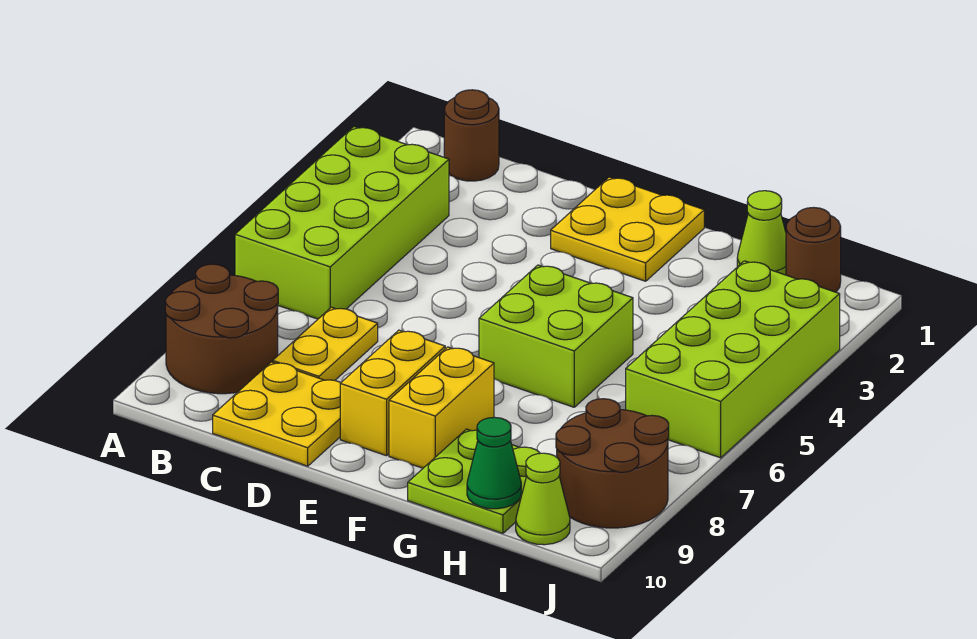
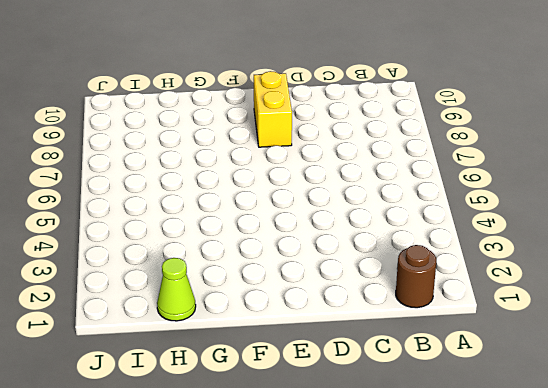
none -> lime brick A3:B6 level 1
none -> brown round brick A8:B9 level 1
none -> yellow plate C7:C8 level 1

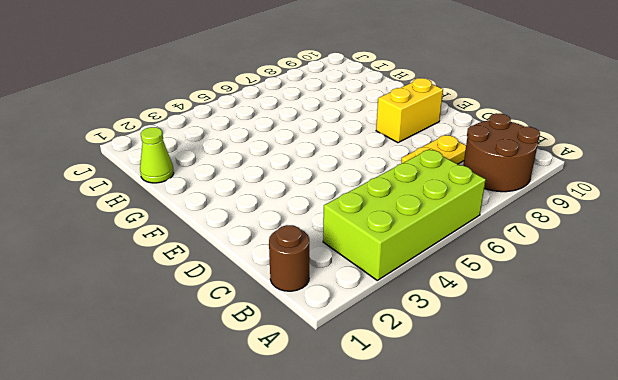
none -> yellow plate C9:D10 level 1
none -> yellow plate E1:F2 level 1
none -> lime brick F5:G6 level 1

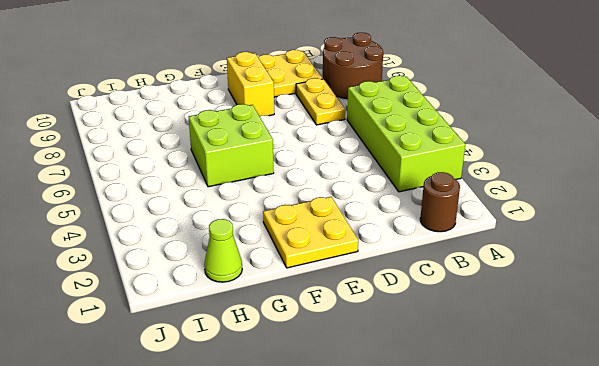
none -> yellow brick F8:F9 level 1
none -> lime plate G9:H10 level 1
none -> brown round brick I1 level 1

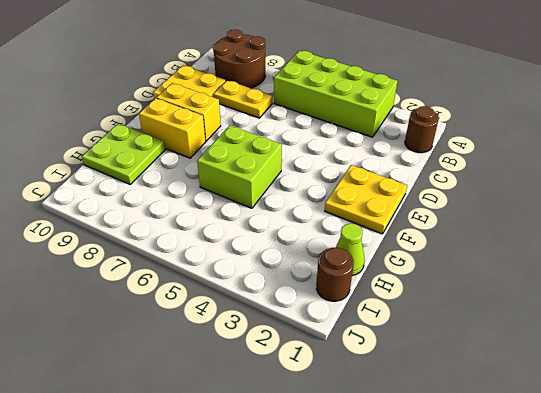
none -> lime brick I3:J6 level 1
none -> brown round brick I8:J9 level 1
none -> lime cone I10 level 1

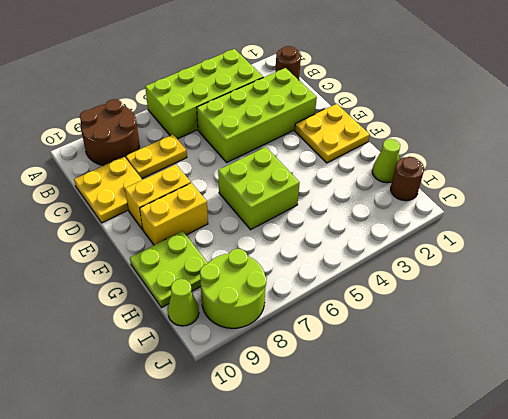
lime brick C2:D5 level 1 -> lime brick I3:J6 level 1
lime round brick I8:J9 level 1 -> brown round brick I8:J9 level 1
none -> green cone H10 level 2

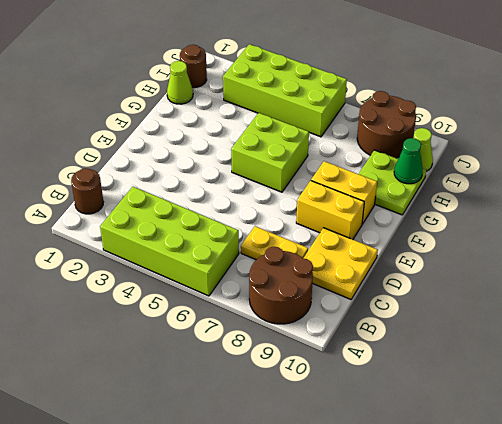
none -> yellow plate E1:F2 level 1

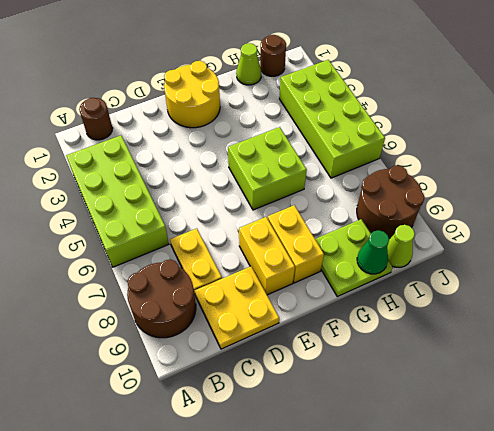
yellow round brick E1:F2 level 1 -> yellow plate E1:F2 level 1

